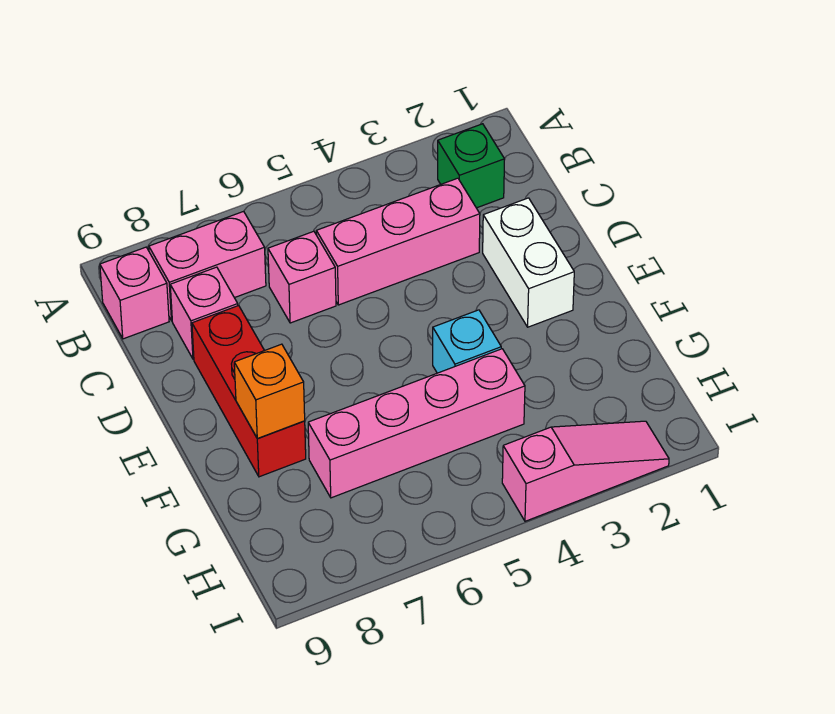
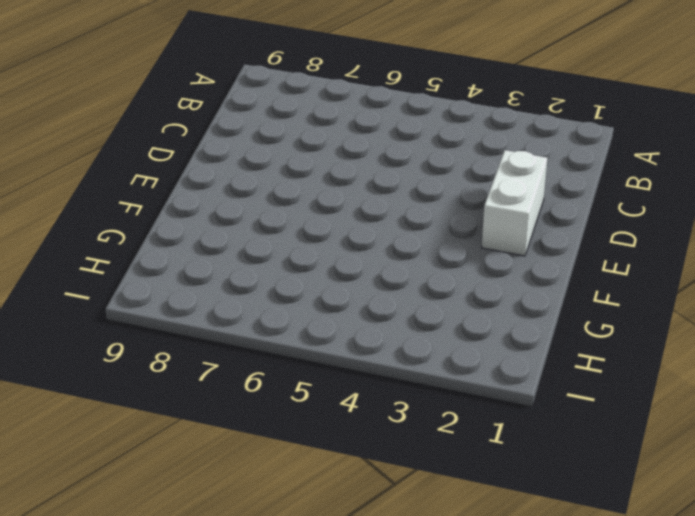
none -> green brick B2 level 1
none -> pink brick B7:B8 level 1
none -> pink brick B9 level 1

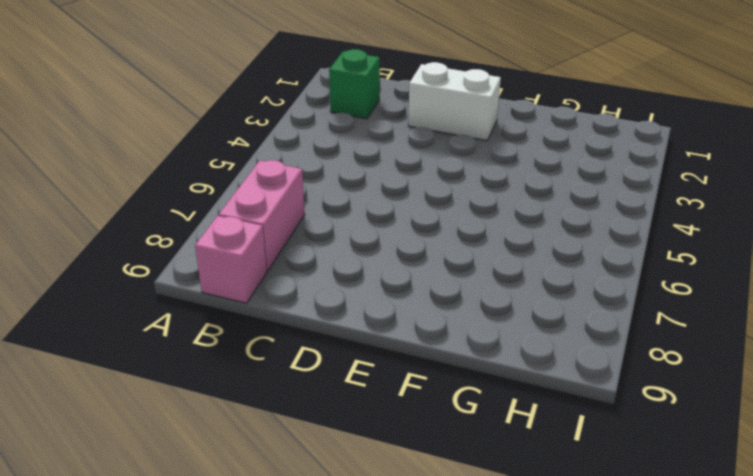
none -> pink brick C3:C5 level 1
none -> pink brick C6 level 1
none -> pink brick C8 level 1

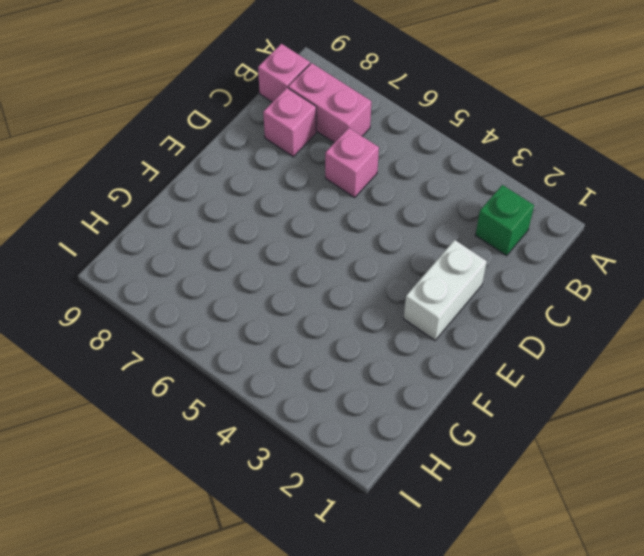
none -> pink brick C3:C5 level 1
none -> red brick D8:F8 level 1
none -> cyan brick F4 level 1

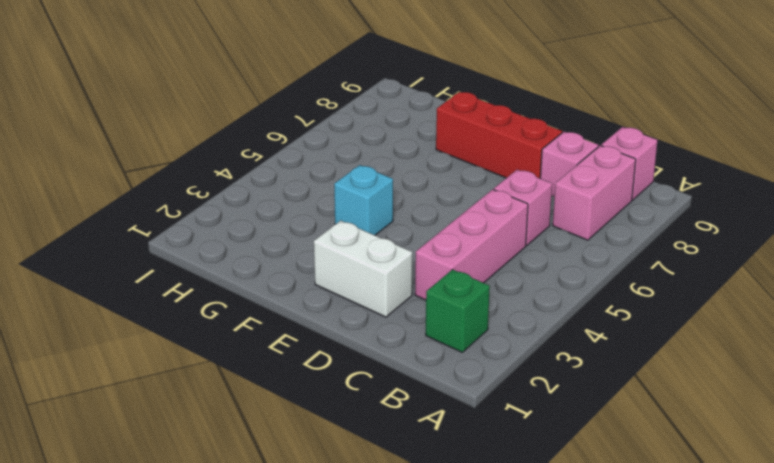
none -> pink brick G4:G7 level 1
none -> pink slope I2:I4 level 1 top 4
none -> orange brick F8 level 2

